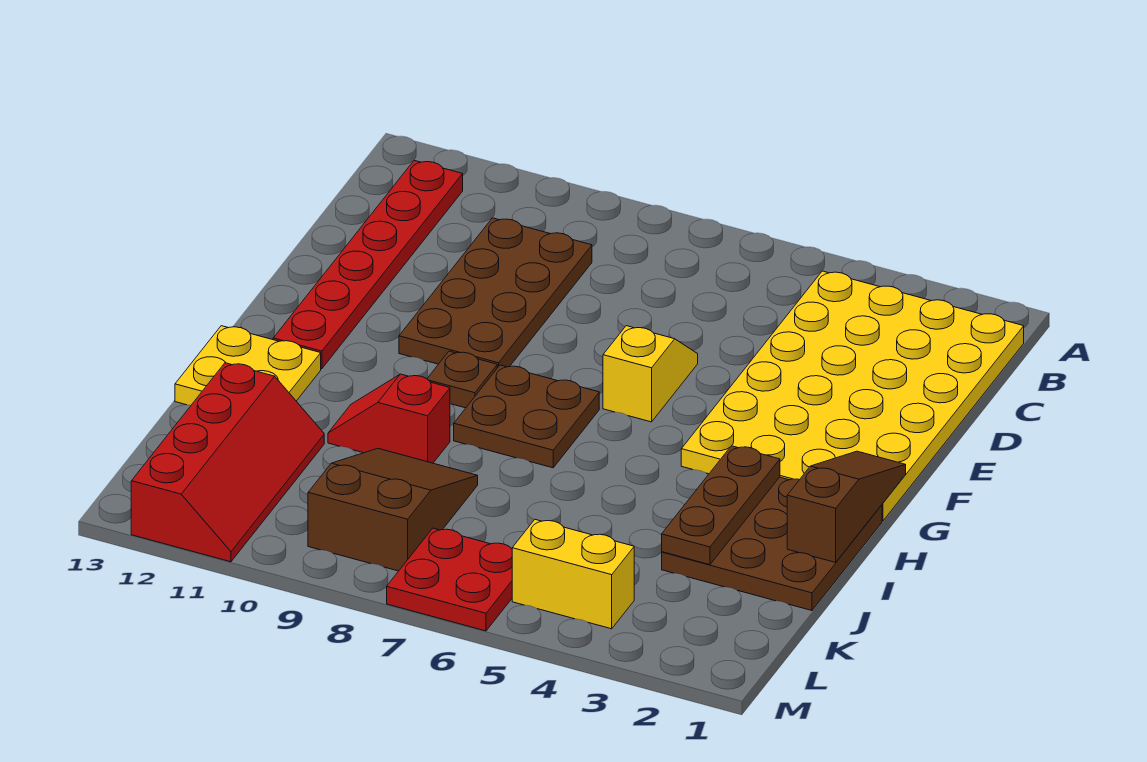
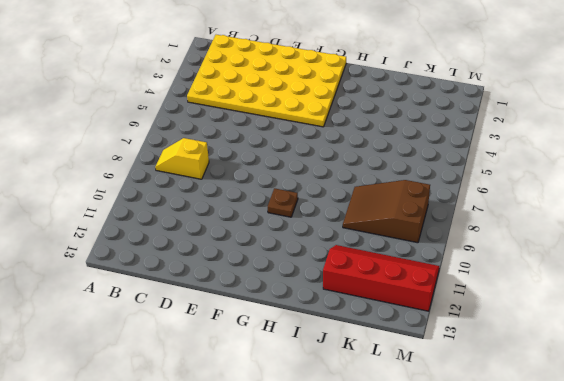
yellow slope B8:C8 level 1 top C -> yellow slope E6:F6 level 1 top F
none -> red plate B12:G12 level 1
none -> brown plate C9:F10 level 1
none -> brown plate G7:H8 level 1

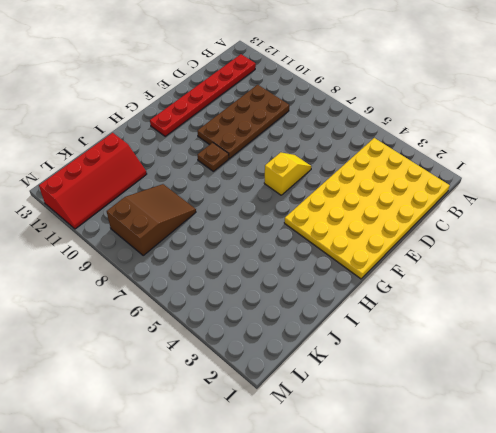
none -> brown plate G7:H8 level 1
none -> brown plate H1:J3 level 1
none -> yellow plate H12:I13 level 1

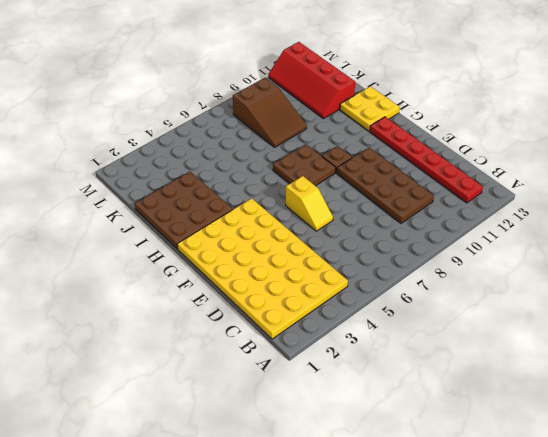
none -> red slope I9:I10 level 1 top 9
none -> yellow brick L4:L5 level 1
none -> red plate L6:M7 level 1

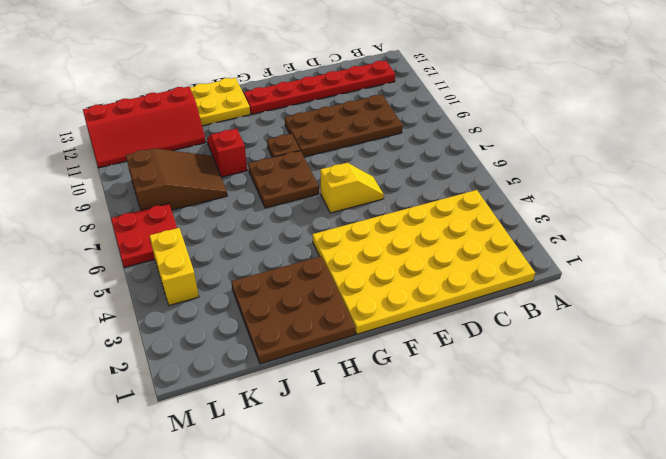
none -> brown slope G1:I1 level 2 top I
none -> brown plate H3:J3 level 2

